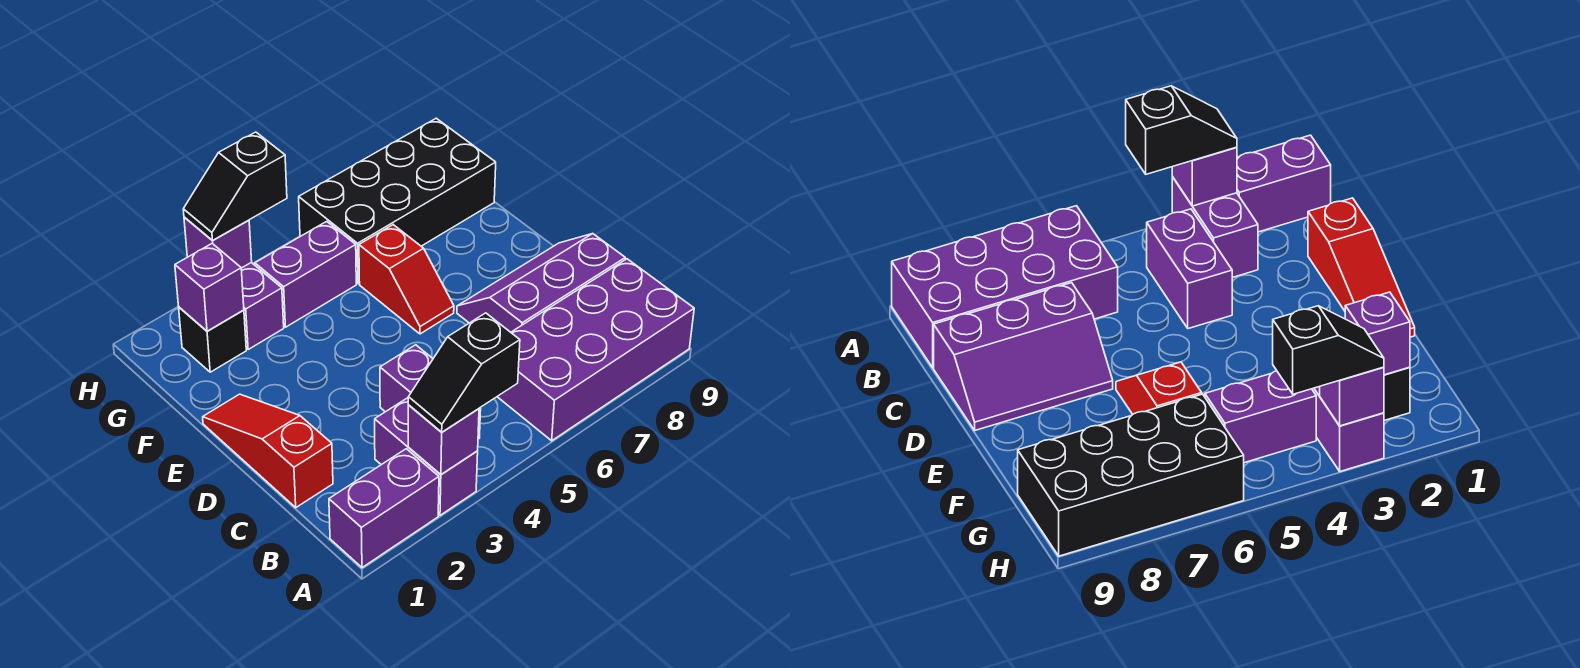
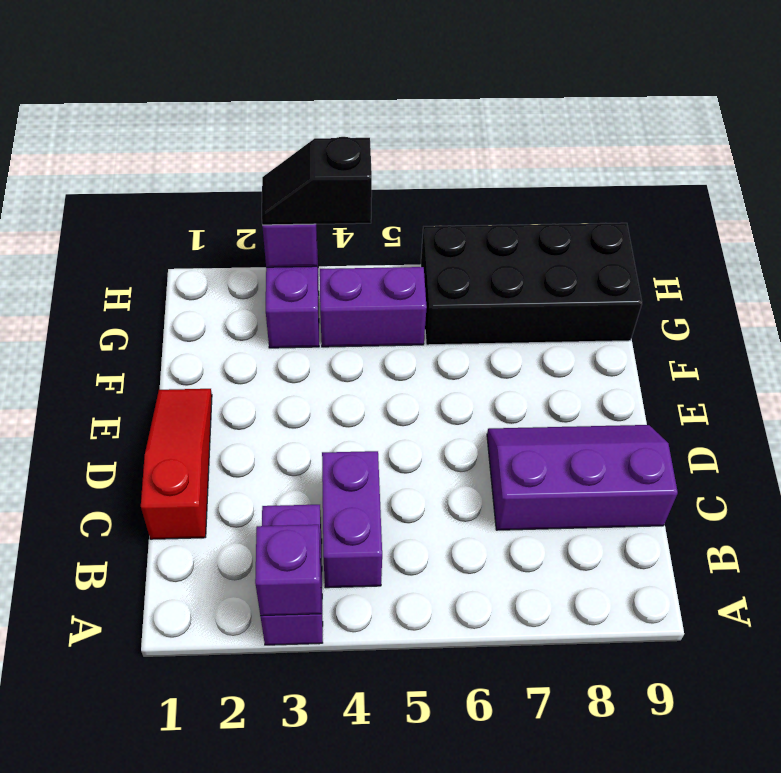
none -> purple brick A1:A2 level 1
none -> purple brick A6:B9 level 1
none -> red slope E6:F6 level 1 top F

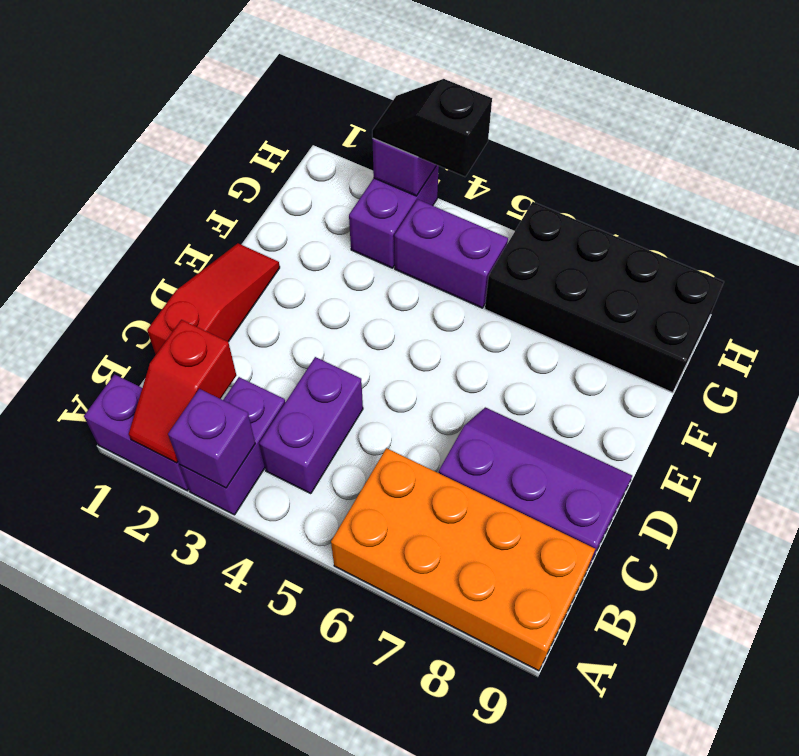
red slope A2:B2 level 2 top B -> red slope E6:F6 level 1 top F
orange brick A6:B9 level 1 -> purple brick A6:B9 level 1
none -> black brick G2 level 1
none -> purple brick G2 level 2
none -> black slope A3:A4 level 3 top 4

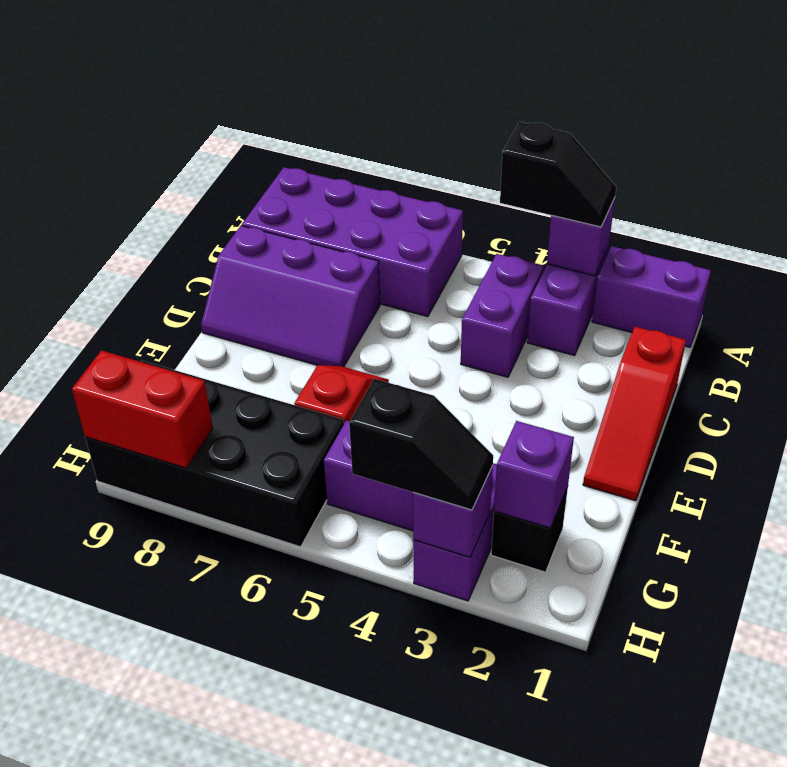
red brick H8:H9 level 2 -> none

